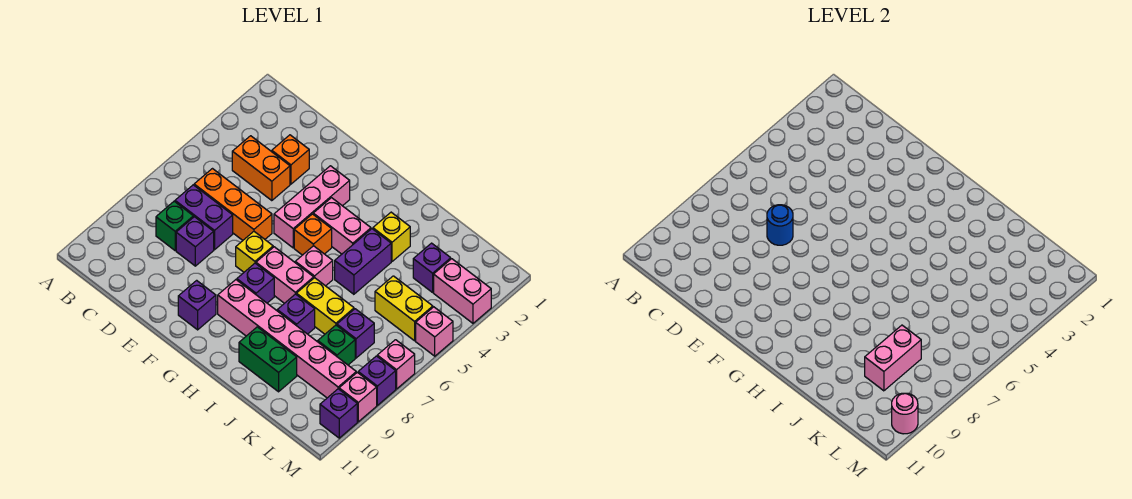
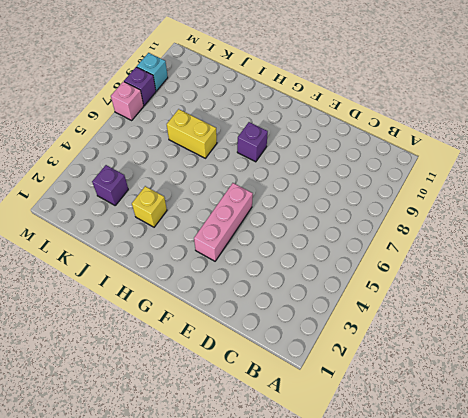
cyan brick M9 level 1 -> pink brick M9 level 1
none -> orange brick C4:D4 level 1
none -> orange brick C6:E6 level 1
none -> purple brick C7:D7 level 1
none -> green brick C8 level 1

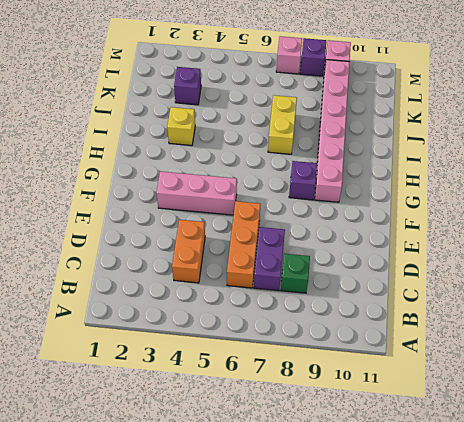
none -> orange brick D3 level 1
none -> purple brick D8 level 1
none -> yellow brick F7 level 1
none -> purple brick F10 level 1

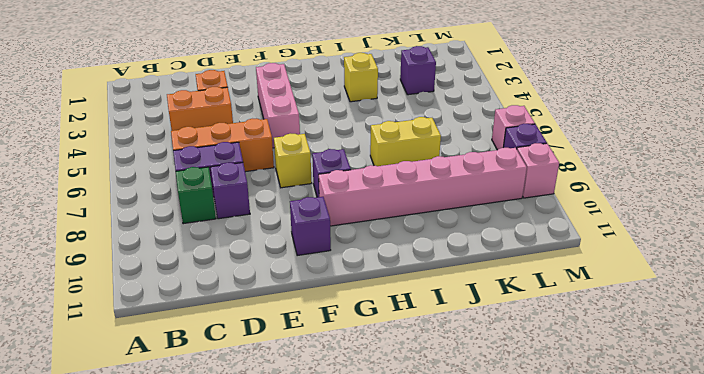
none -> pink brick G4:H4 level 1
none -> orange brick G5 level 1
none -> pink brick G7:H7 level 1
none -> pink brick H6 level 1

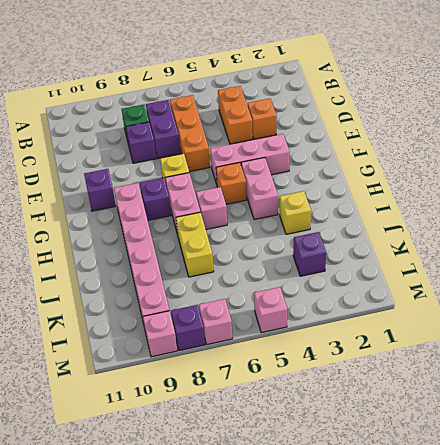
none -> purple brick I4:I5 level 1
none -> purple brick I8 level 1
none -> green brick I10:J10 level 1
none -> yellow brick K5:L5 level 1

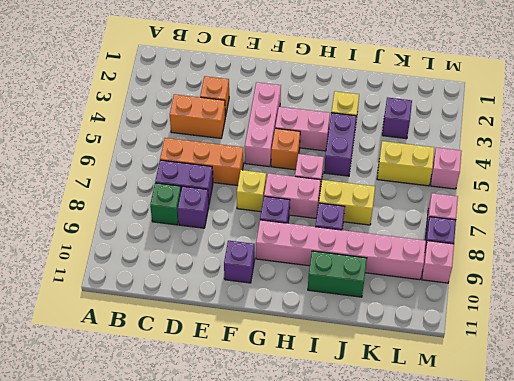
none -> purple brick K7 level 1
none -> green brick K8 level 1
none -> pink brick L3:M3 level 1
none -> purple brick M10 level 1

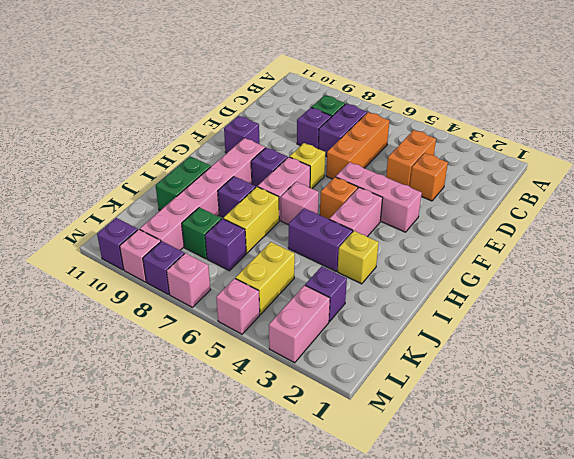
none -> blue round brick D7 level 2
none -> pink brick K8:K9 level 2
none -> pink round brick M10 level 2

